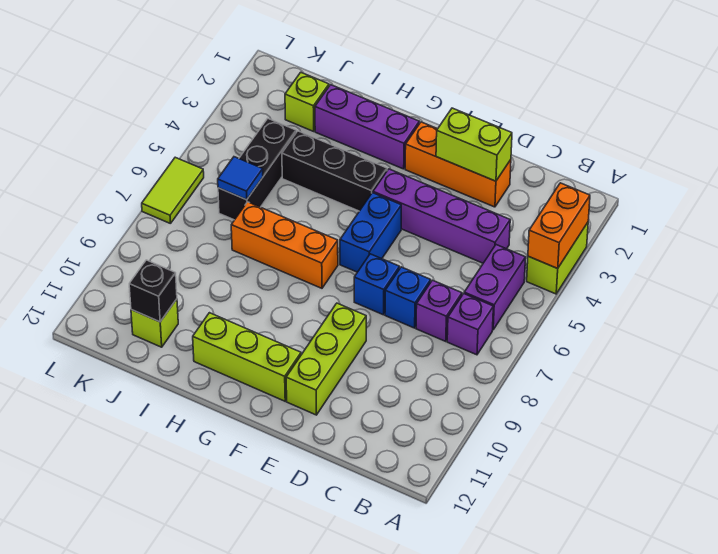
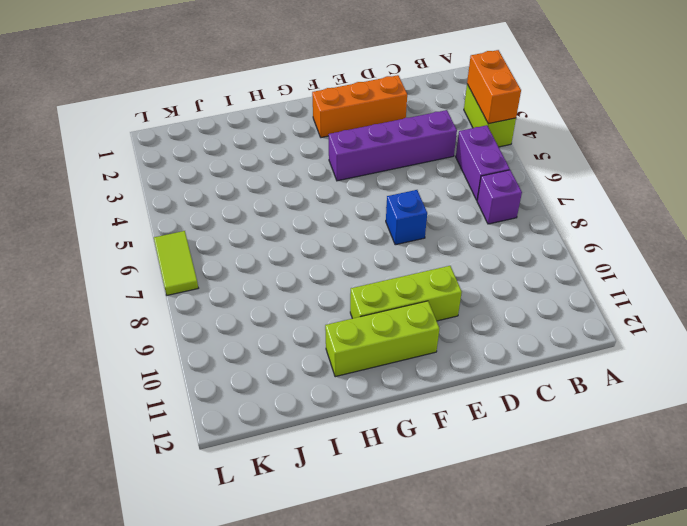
lime brick E10:G10 level 1 -> lime brick E9:E11 level 1
none -> purple brick C7 level 1
none -> blue brick D7 level 1
none -> blue brick F5:F6 level 1

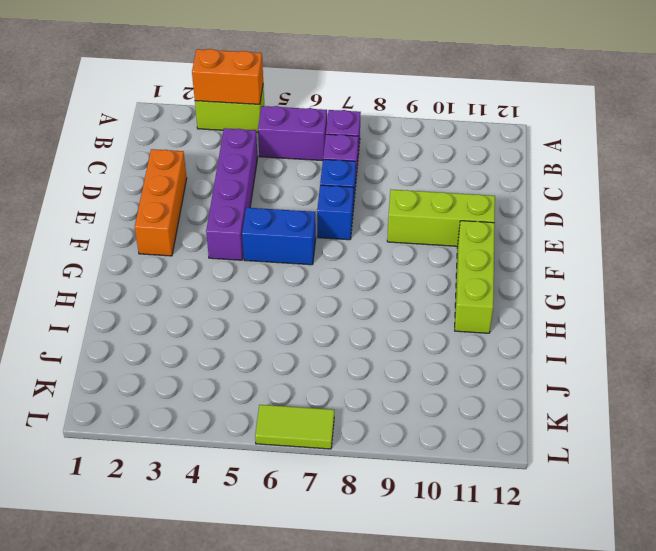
none -> purple brick G2:I2 level 1
none -> black brick G4:I4 level 1
none -> orange brick G7:I7 level 1

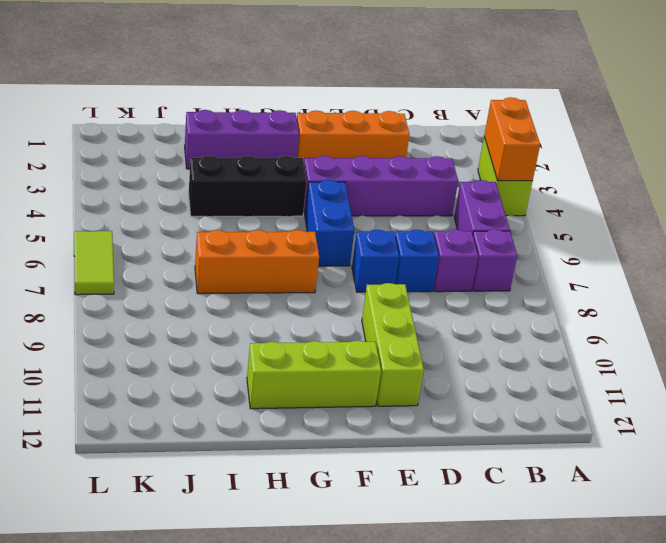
none -> lime brick J2 level 1
none -> black brick J4:J6 level 1
none -> lime brick J11 level 1

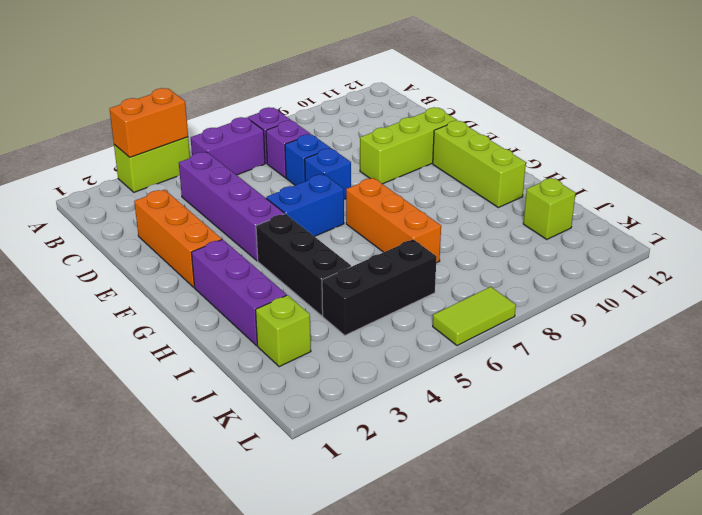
none -> lime brick D2:E2 level 2
none -> blue tile J6 level 2
none -> black brick J11 level 2

